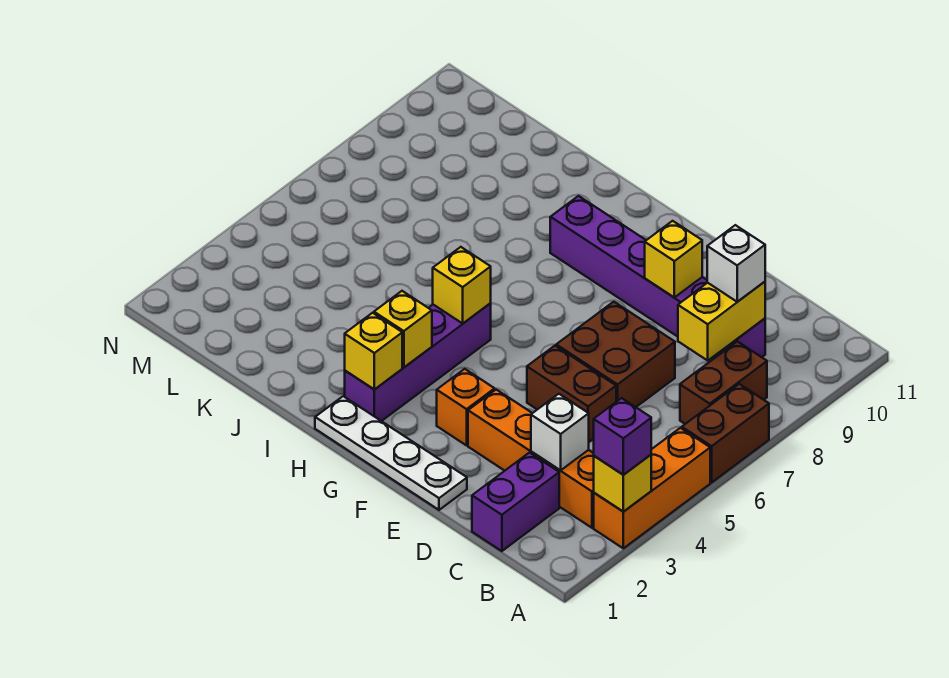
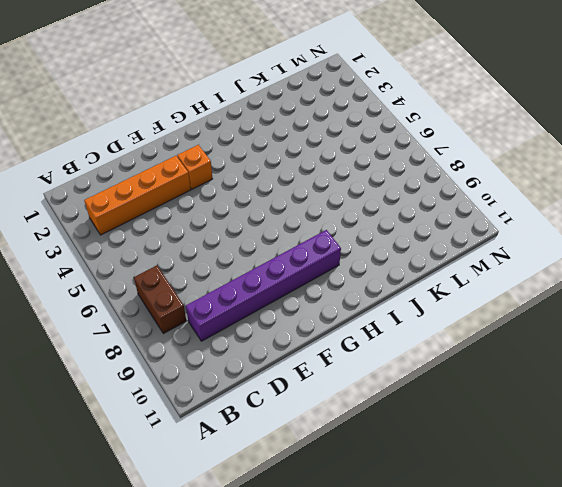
none -> orange brick A3:A5 level 1
none -> brown brick A6:A7 level 1
none -> purple brick C1:C2 level 1

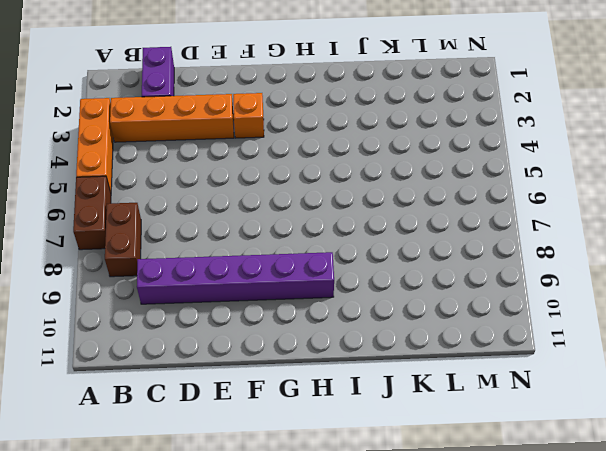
none -> brown brick D5:E5 level 1
none -> brown brick D6:E7 level 1
none -> white plate E1:H1 level 1

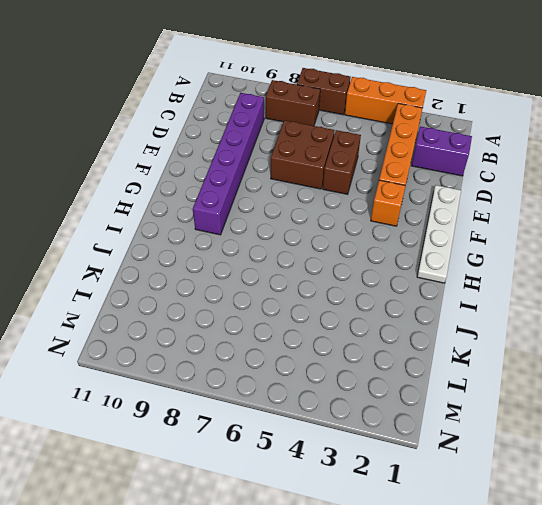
none -> purple brick H2:H5 level 1
none -> yellow brick A3 level 2
none -> white brick C3 level 2

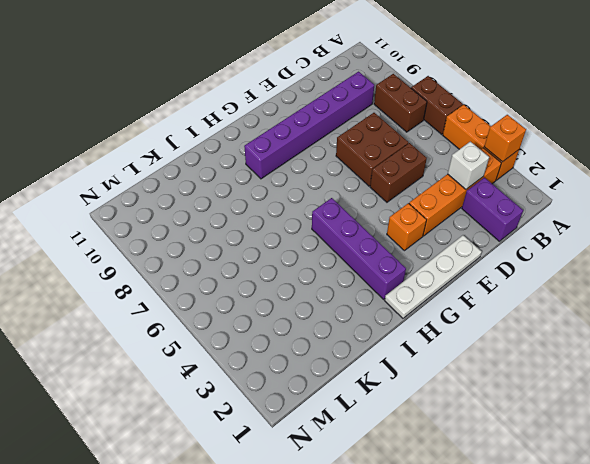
orange brick A3 level 2 -> yellow brick A3 level 2
none -> yellow brick C8:C9 level 2
none -> yellow brick E9 level 2
none -> yellow brick H2 level 2

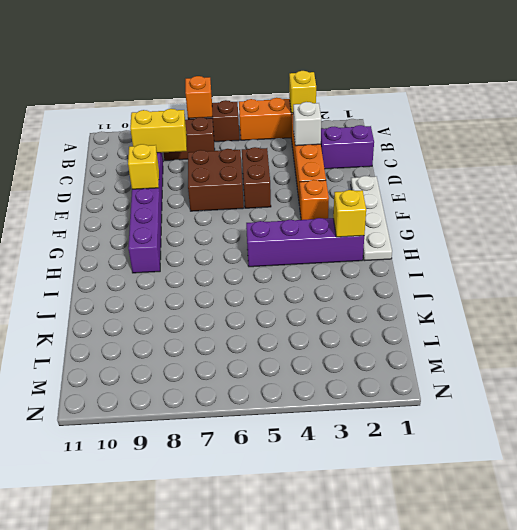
orange brick A7 level 2 -> none
none -> yellow brick H3 level 2
none -> yellow brick H5 level 2
none -> purple brick A3 level 3

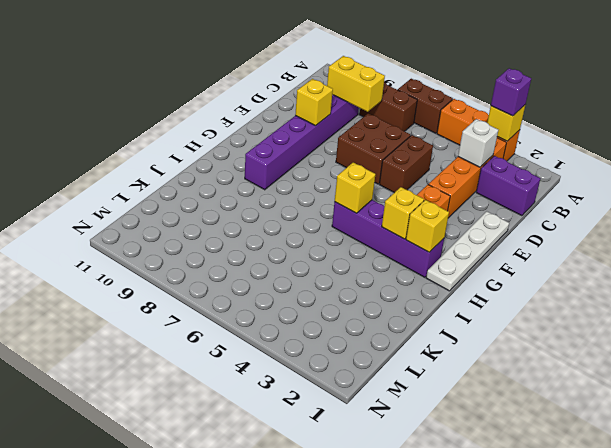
none -> white brick C9 level 3

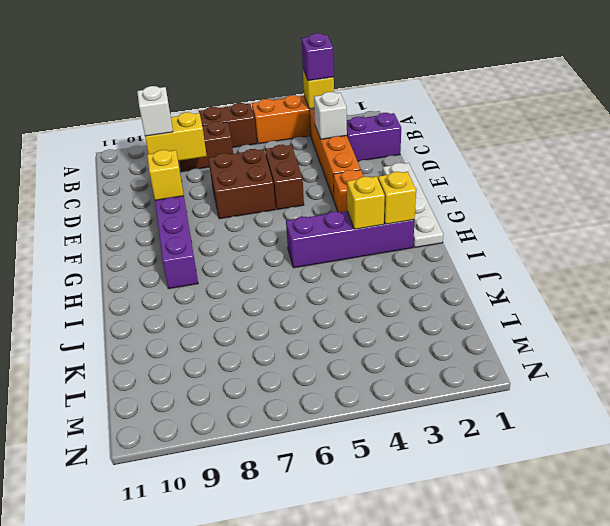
none -> yellow brick H5 level 2

